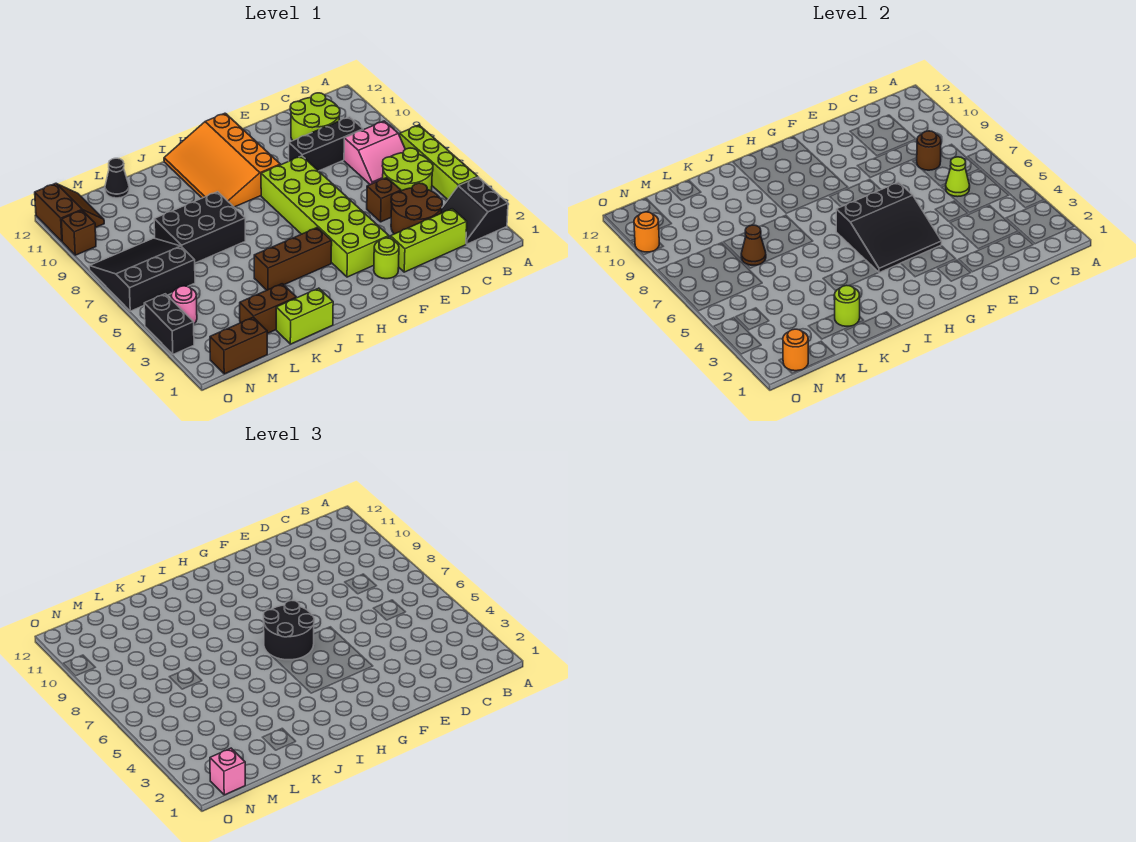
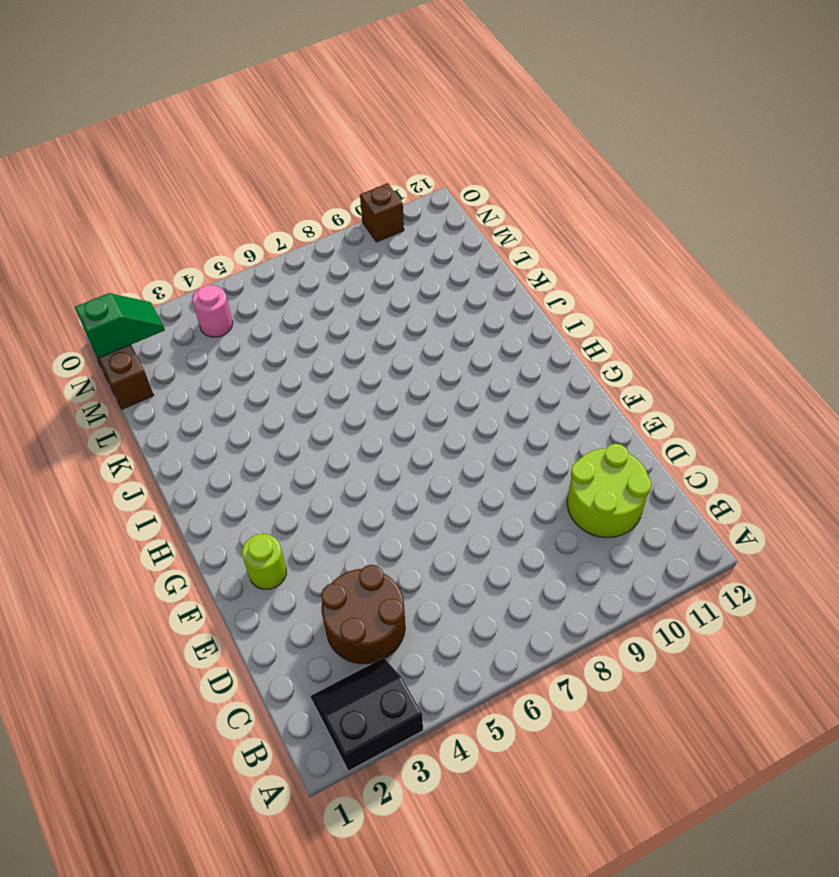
green slope N1:N2 level 2 top 1 -> orange round brick N1 level 2
none -> lime brick A4:A7 level 1
none -> lime round brick B5:C6 level 1
none -> pink slope B7:C8 level 1 top 8
none -> lime brick C2:E2 level 1

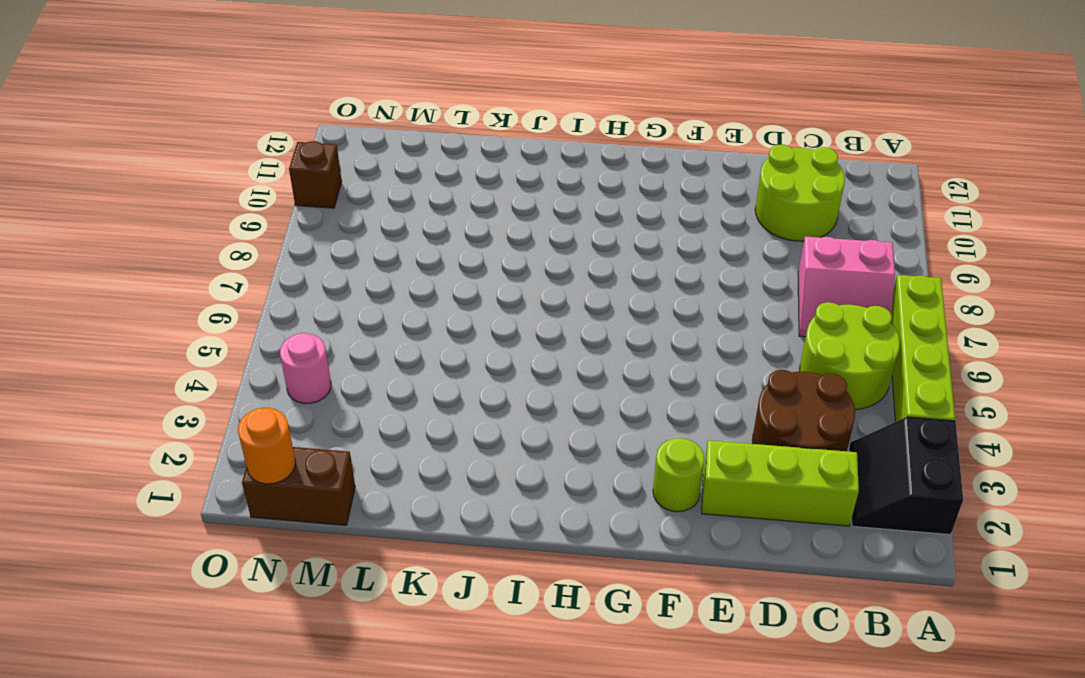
none -> black brick C9:E9 level 1
none -> brown brick D5 level 1
none -> lime brick F3:G8 level 1
none -> orange slope G9:I12 level 1 top G

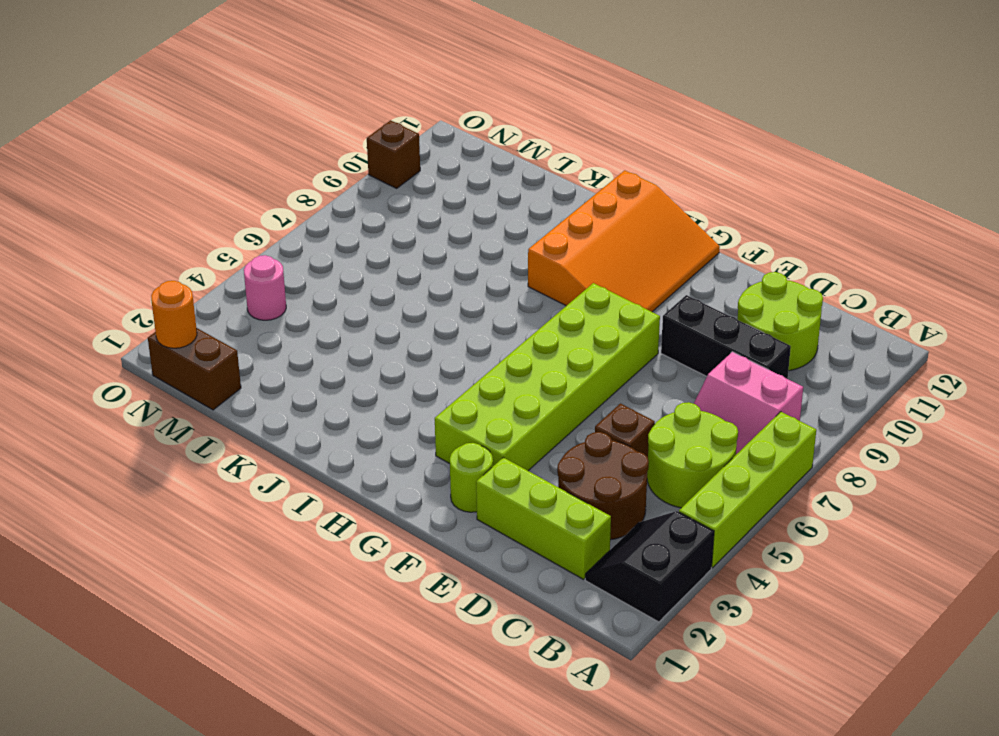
orange slope G9:I12 level 1 top I -> orange slope G9:I12 level 1 top G
none -> brown brick H4:J4 level 1
none -> lime brick J1:K1 level 1
none -> black brick J7:L8 level 1
none -> brown brick K2:L2 level 1

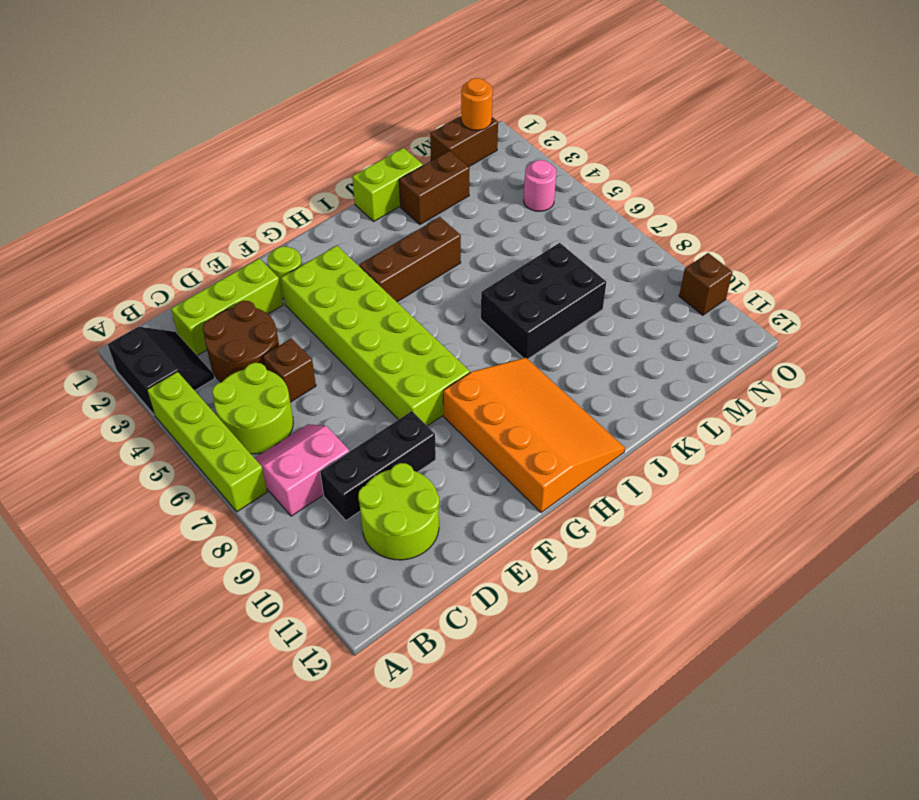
none -> black cone L12 level 1
none -> black slope M6:O8 level 1 top 6
none -> brown slope N11:O12 level 1 top O
none -> black brick O3:O4 level 1

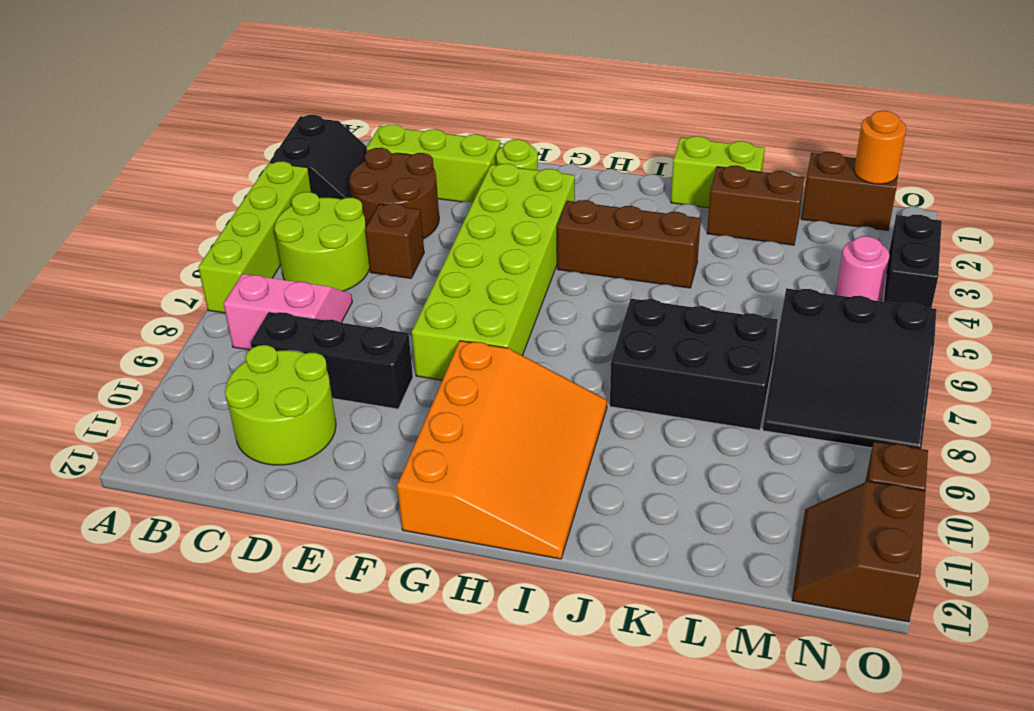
none -> black cone L12 level 1
none -> lime cone C6 level 2
none -> brown round brick C8 level 2
none -> black slope F4:H6 level 2 top 6

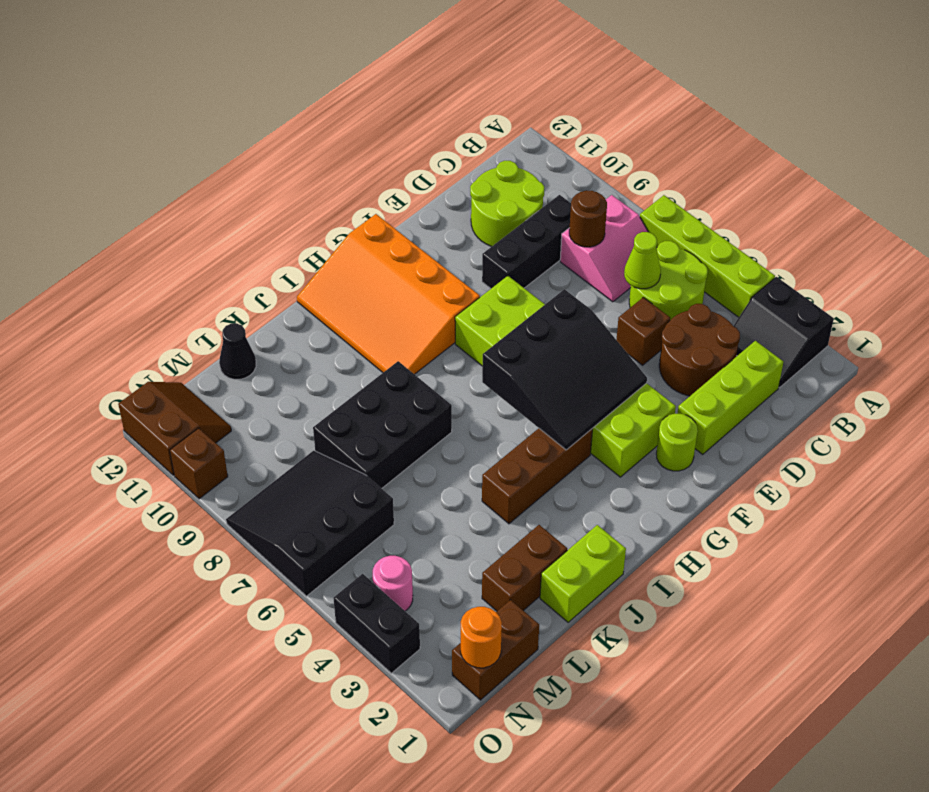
none -> lime round brick K2 level 2
none -> brown cone L7 level 2
none -> orange round brick O10 level 2
none -> black round brick G6:H7 level 3

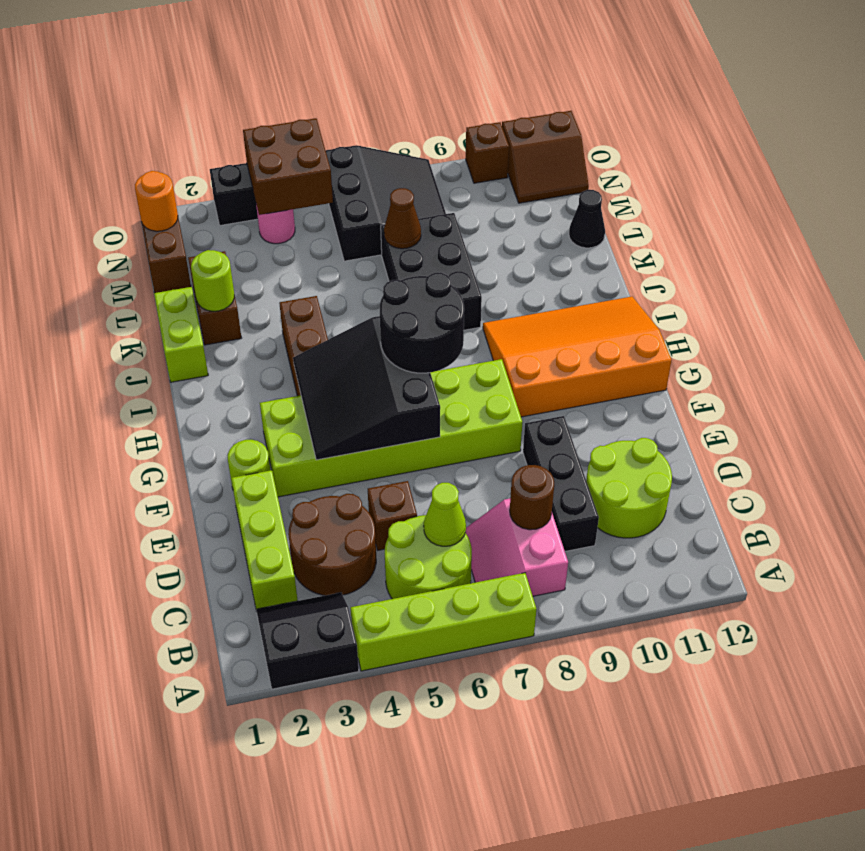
brown brick N4:O5 level 2 -> none
none -> orange round brick O10 level 2
none -> pink brick N1 level 3

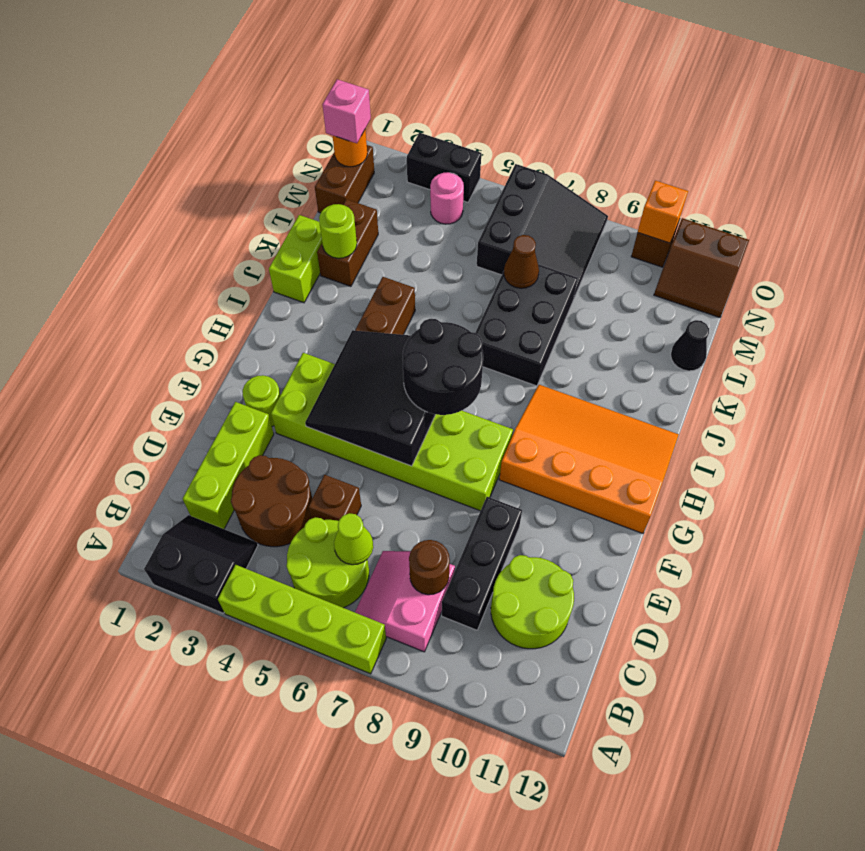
orange brick O10 level 2 -> orange round brick O10 level 2

